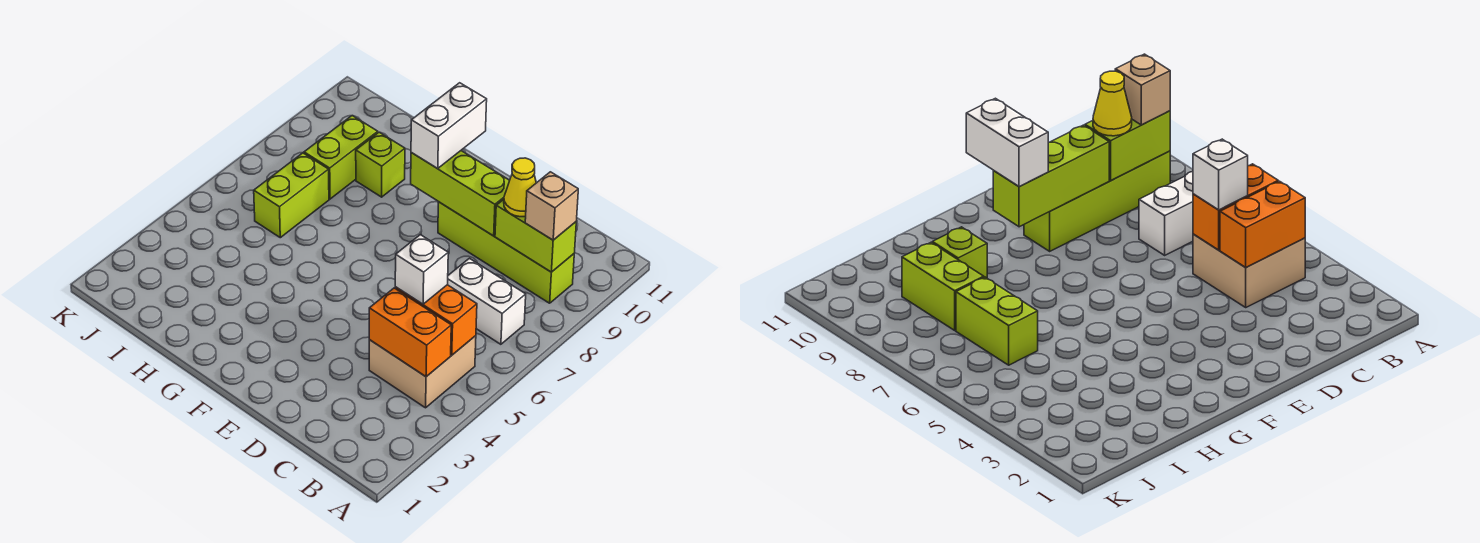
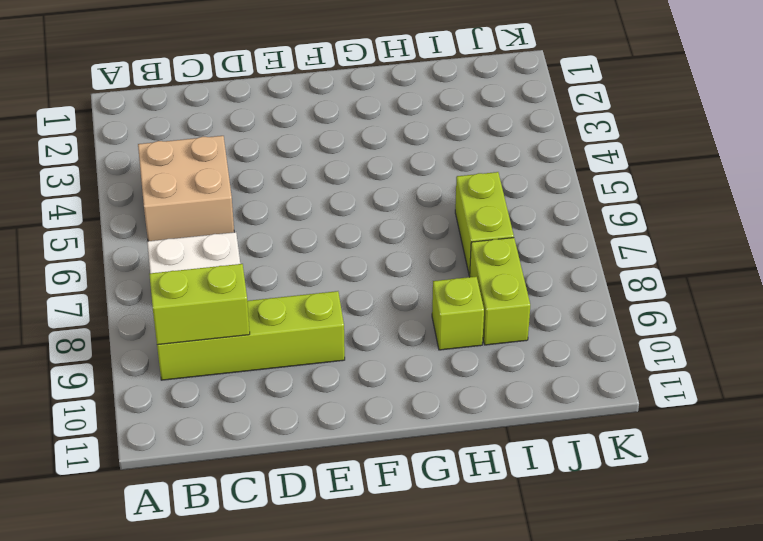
none -> orange brick B4:C4 level 2
none -> orange brick B5:C5 level 2
none -> lime brick D9:F9 level 2

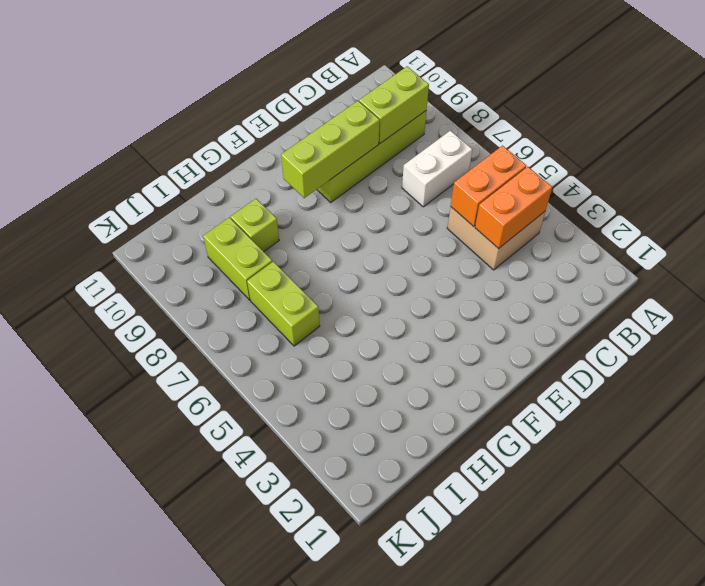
none -> tan brick B9 level 3
none -> white brick C5 level 3
none -> yellow cone C9 level 3

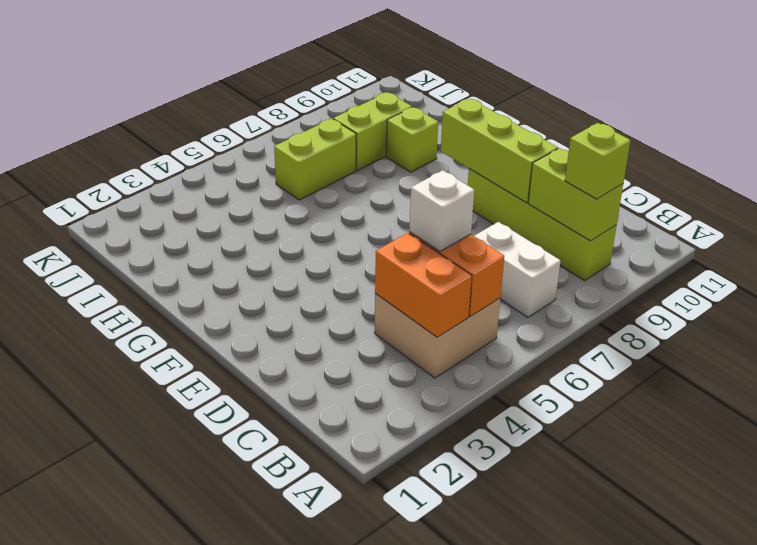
lime brick B9 level 3 -> tan brick B9 level 3
none -> yellow cone C9 level 3
none -> white brick F9:F10 level 3

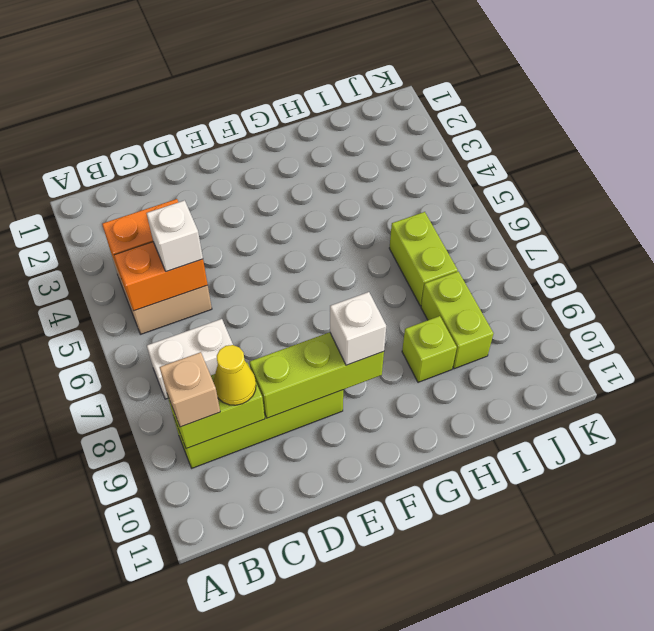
white brick F9 level 3 -> white brick F9:F10 level 3

